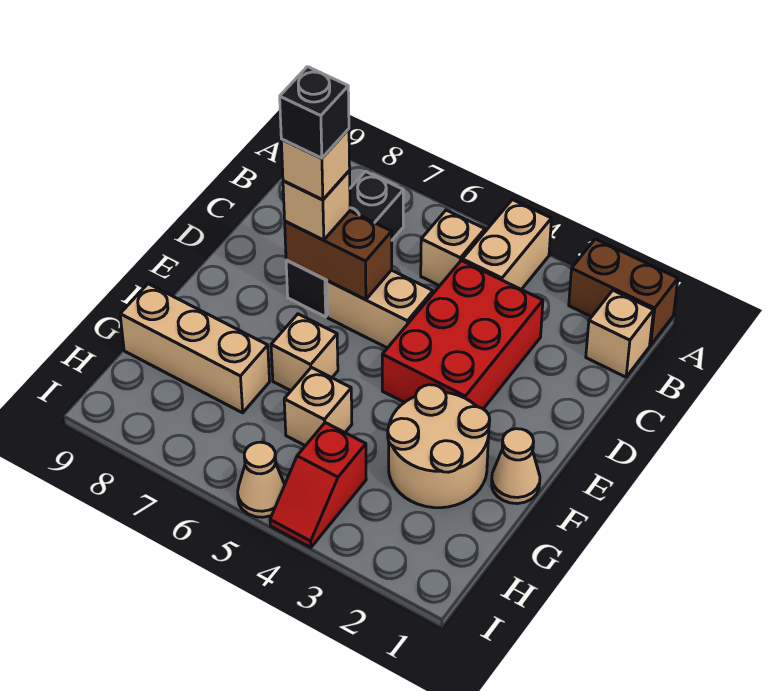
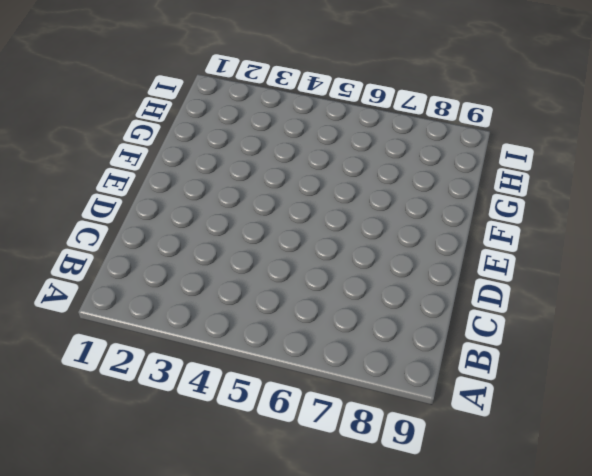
none -> brown brick A1:A2 level 1
none -> tan brick A4:B4 level 1
none -> tan brick B1 level 1

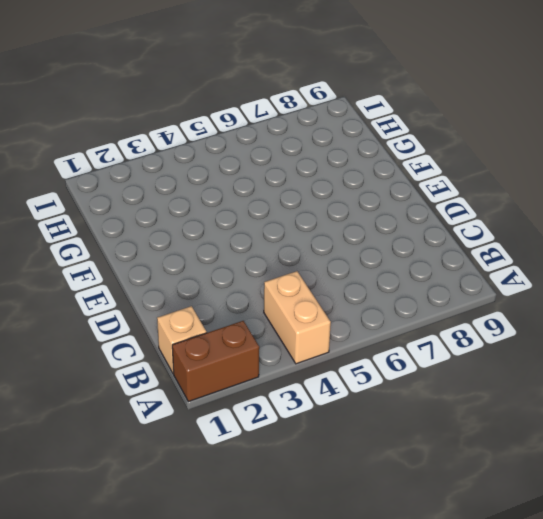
none -> tan brick B5 level 1
none -> black brick B7:D7 level 1
none -> red brick C3:E4 level 1

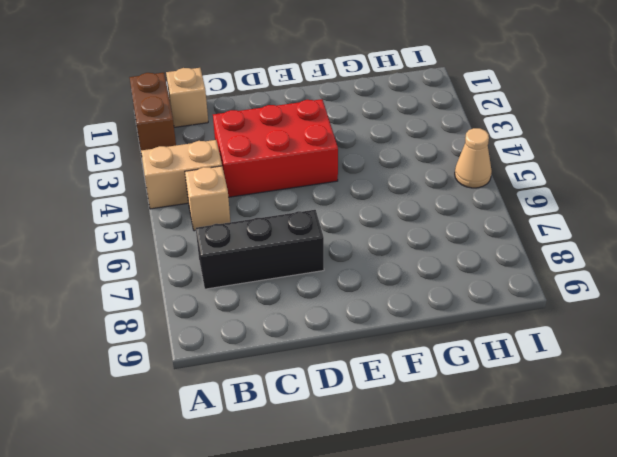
none -> tan brick D5:D6 level 1
none -> tan cone F1 level 1
none -> tan round brick F2:G3 level 1

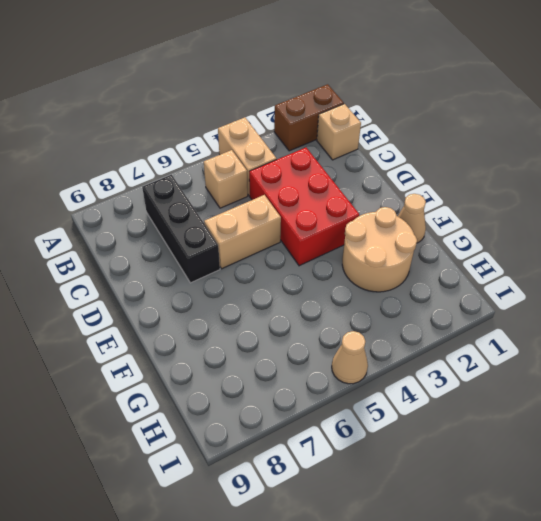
none -> tan brick F6 level 1
none -> tan brick G5 level 1
none -> tan brick G7:G9 level 1

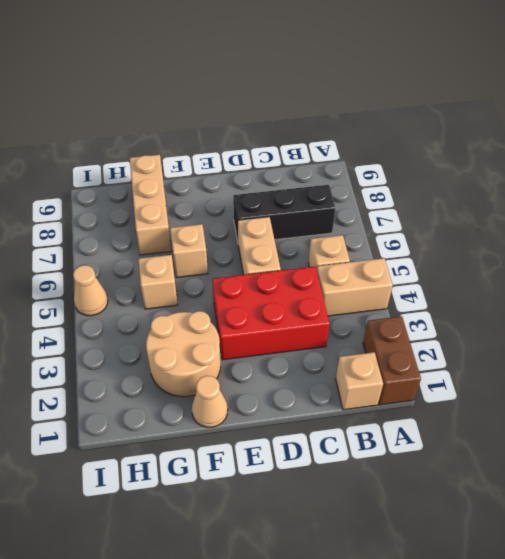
none -> red slope H4:I4 level 1 top H
none -> brown brick D6:D7 level 2
none -> tan brick D7 level 3

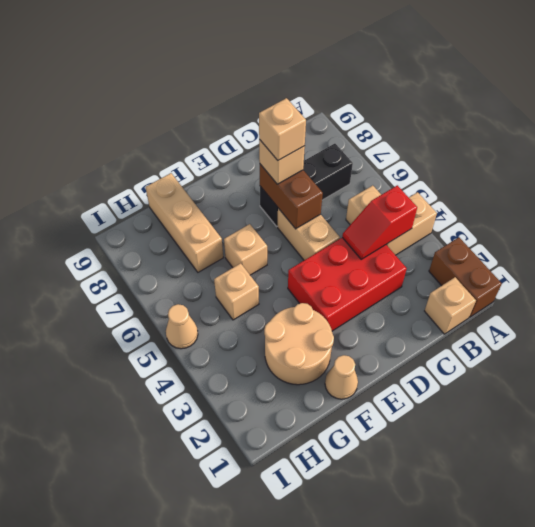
red slope B4:C4 level 2 top B -> red slope H4:I4 level 1 top H
none -> black brick D7 level 5

